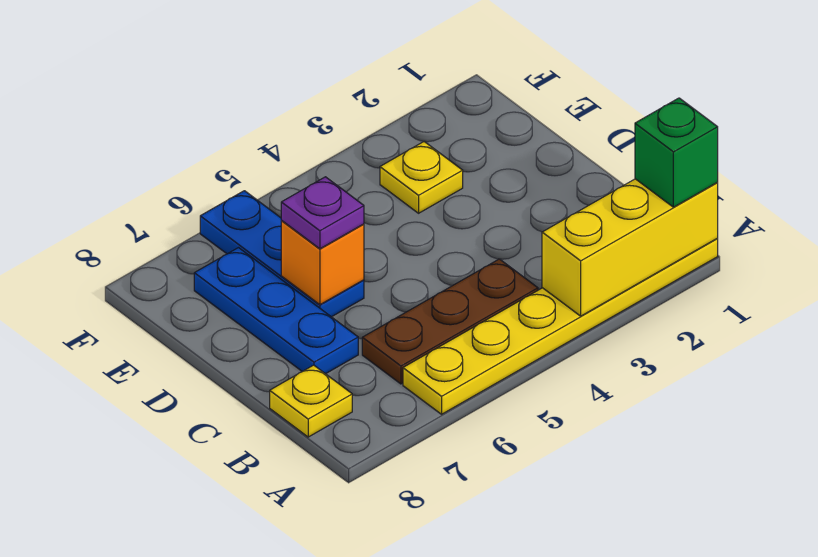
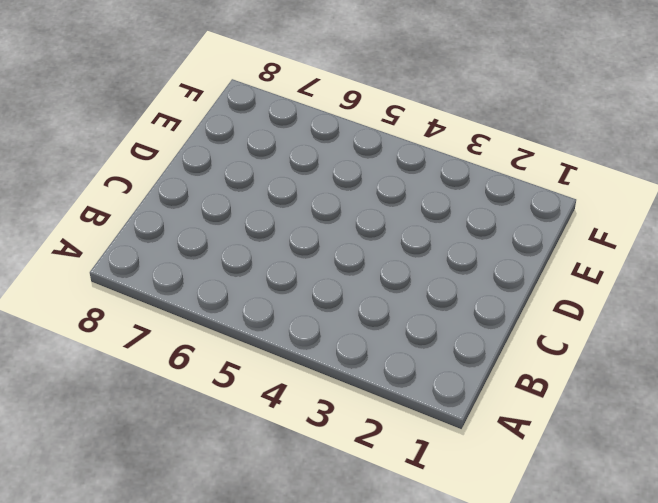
none -> yellow plate A1:A6 level 1
none -> brown plate B4:B6 level 1

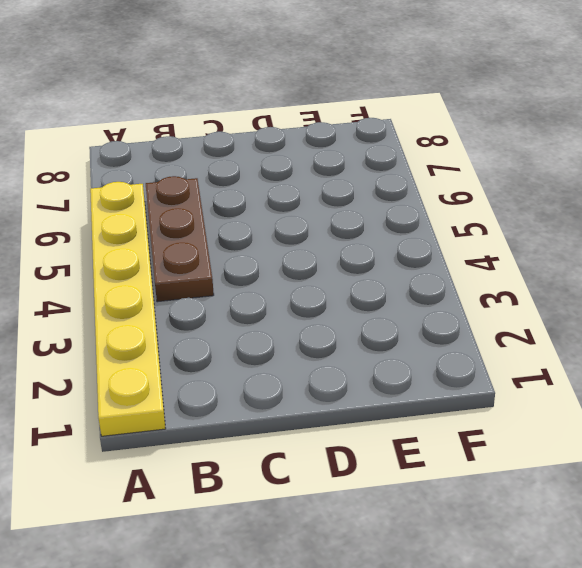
none -> yellow plate B8 level 1
none -> blue plate C7:E7 level 1

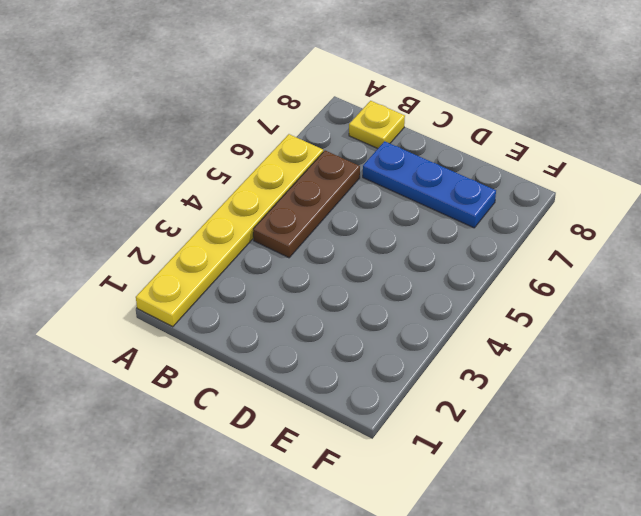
none -> blue plate D6:F6 level 1
none -> yellow plate E3 level 1

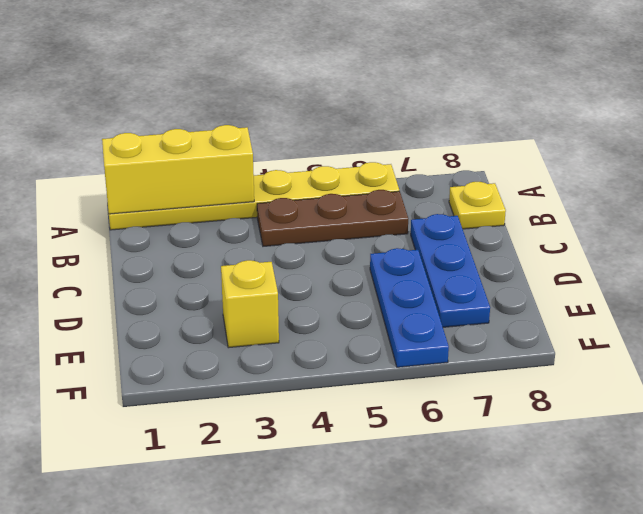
yellow brick E3 level 1 -> yellow plate E3 level 1
none -> orange brick D6 level 2
none -> green brick A1 level 3

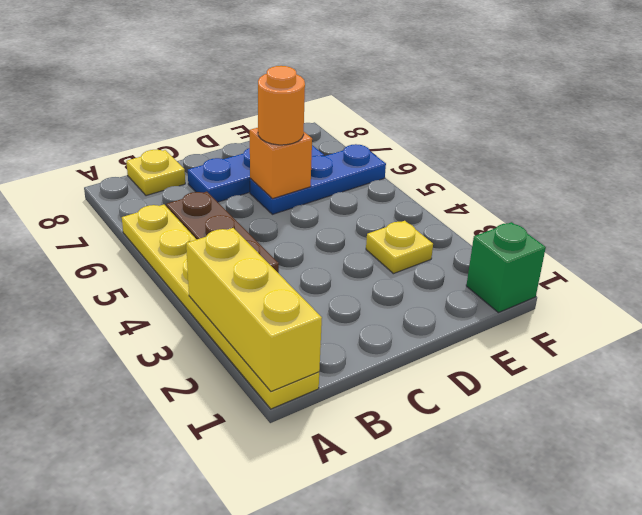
orange round brick D6 level 3 -> purple plate D6 level 3
green brick F1 level 1 -> green brick A1 level 3

